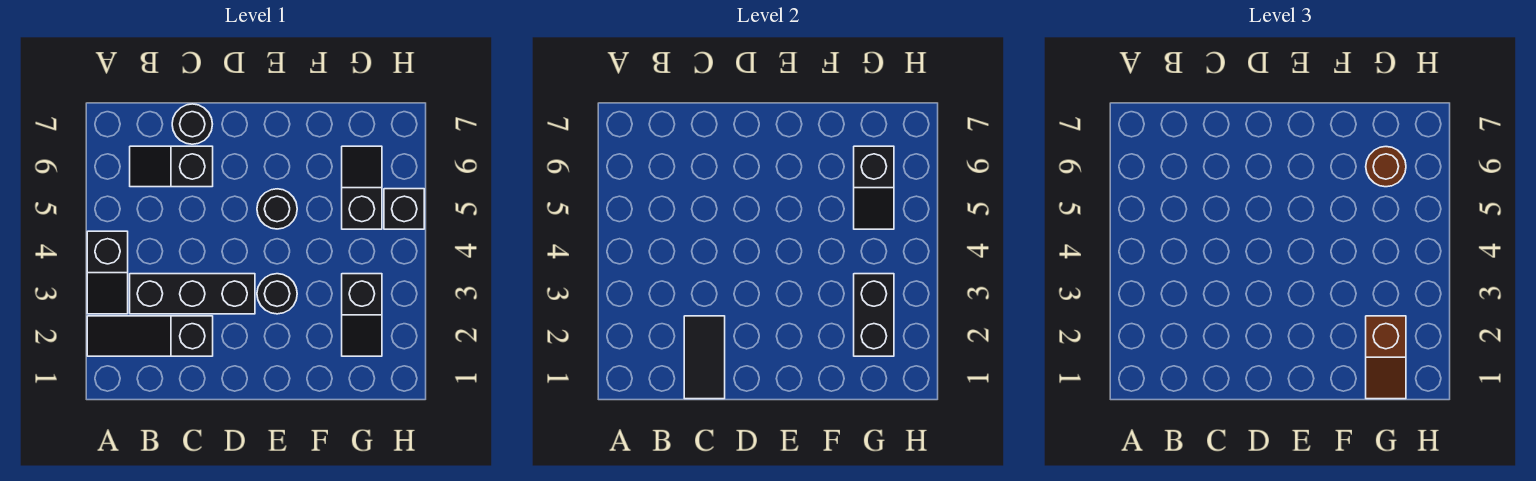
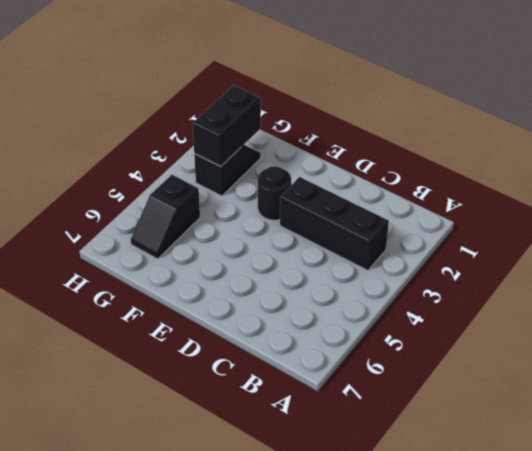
none -> black slope A2:C2 level 1 top C
none -> black slope A3:A4 level 1 top 4
none -> black slope B6:C6 level 1 top C

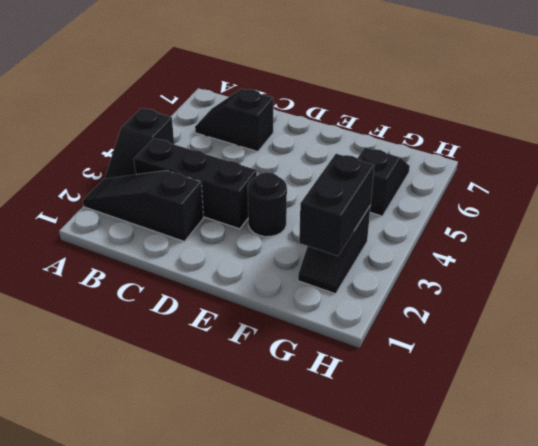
none -> black round brick C7 level 1
none -> black round brick E5 level 1
none -> black brick H5 level 1

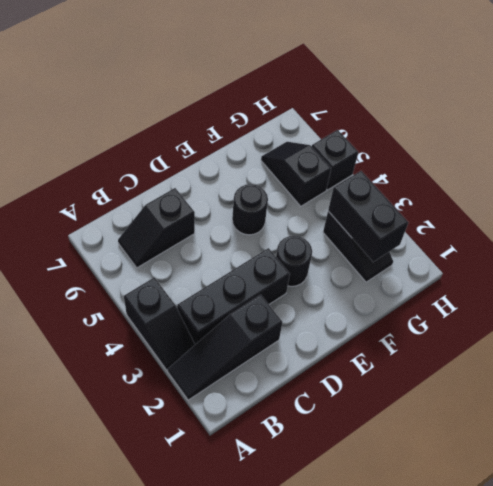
none -> black round brick C7 level 1
none -> black tile C1:C2 level 2
none -> black slope G5:G6 level 2 top 6

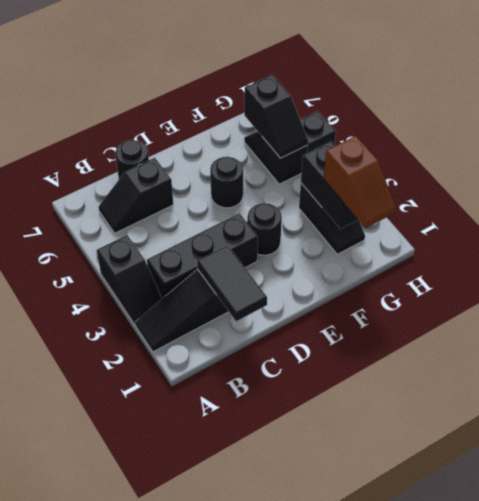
none -> brown round brick G6 level 3

